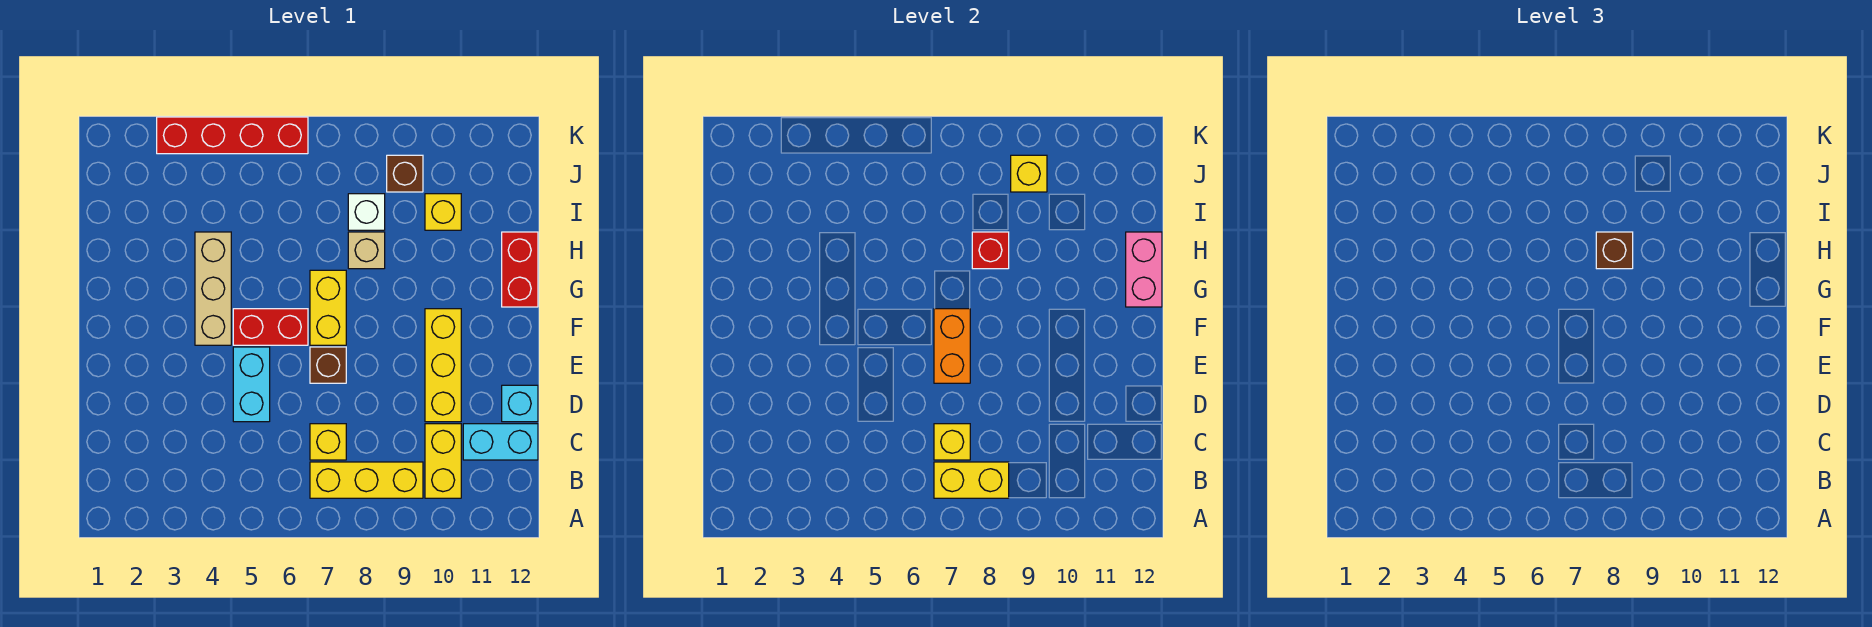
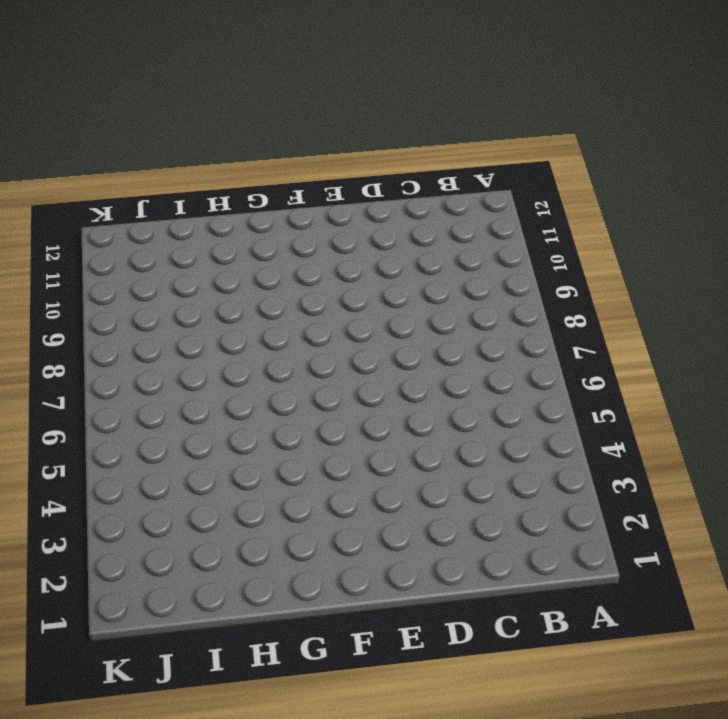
none -> yellow brick B7:B9 level 1
none -> yellow brick B10:C10 level 1
none -> yellow brick C7 level 1

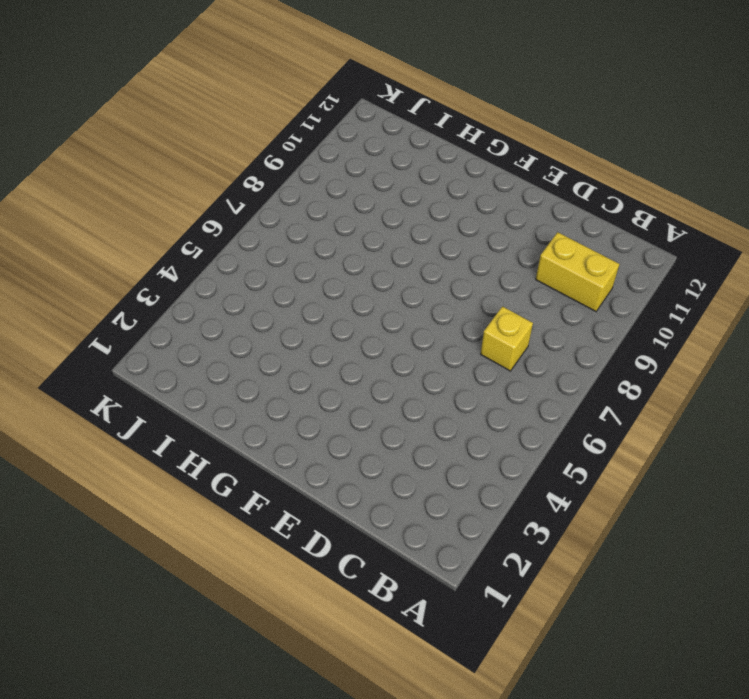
none -> yellow brick B7:B9 level 1
none -> cyan brick C11:C12 level 1
none -> cyan brick D5:E5 level 1

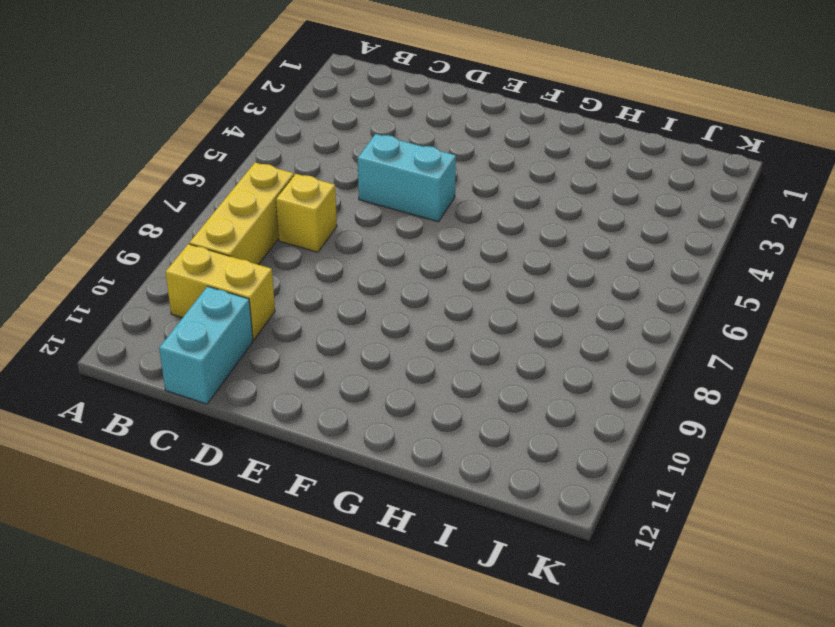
none -> yellow brick D10:F10 level 1
none -> cyan brick D12 level 1
none -> brown brick E7 level 1

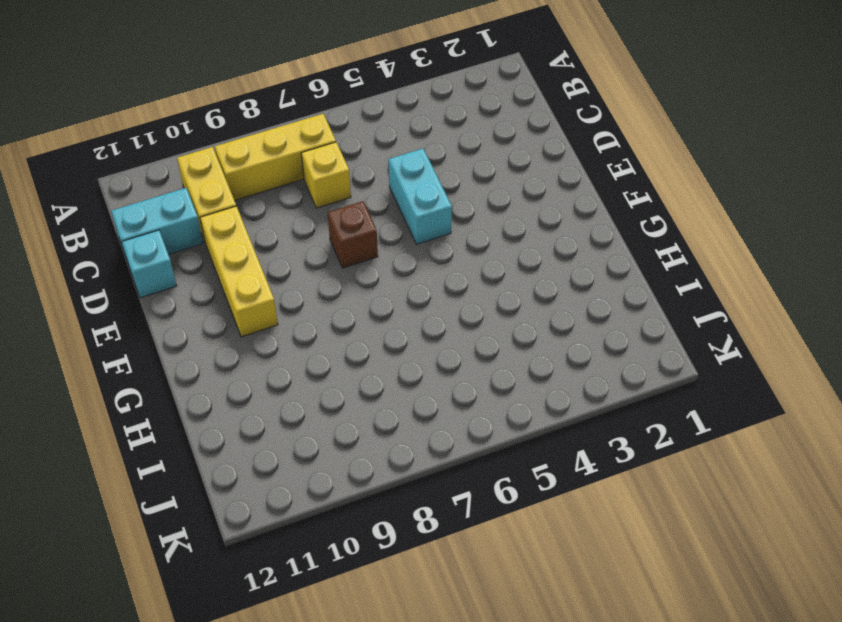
none -> tan brick F4:H4 level 1
none -> red brick F5:F6 level 1
none -> yellow brick F7:G7 level 1

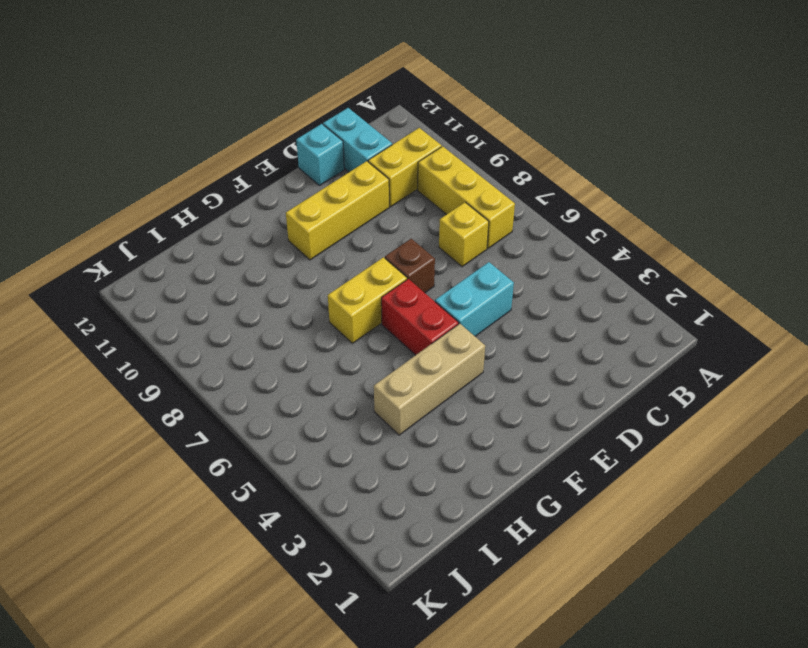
none -> red brick G12:H12 level 1
none -> tan brick H8 level 1
none -> white brick I8 level 1

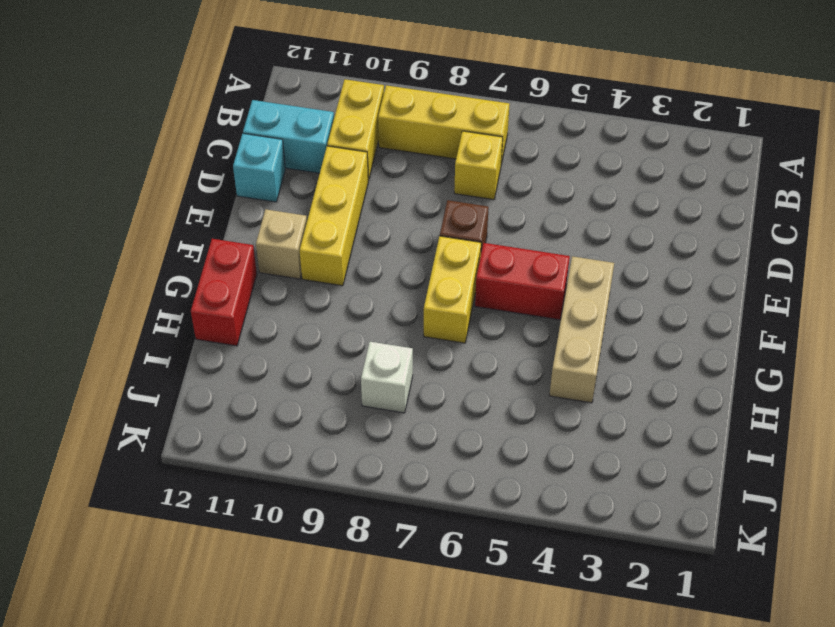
tan brick F11 level 1 -> tan brick H8 level 1
none -> cyan brick D5:E5 level 1
none -> yellow brick I10 level 1
none -> brown brick J9 level 1

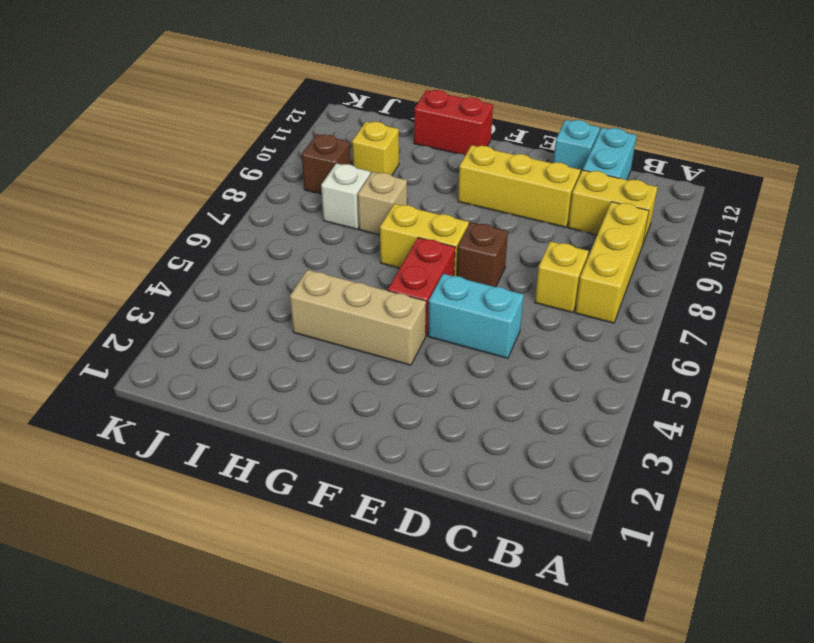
none -> red brick K3:K6 level 1
none -> yellow brick B7:B8 level 2
none -> yellow brick C7 level 2

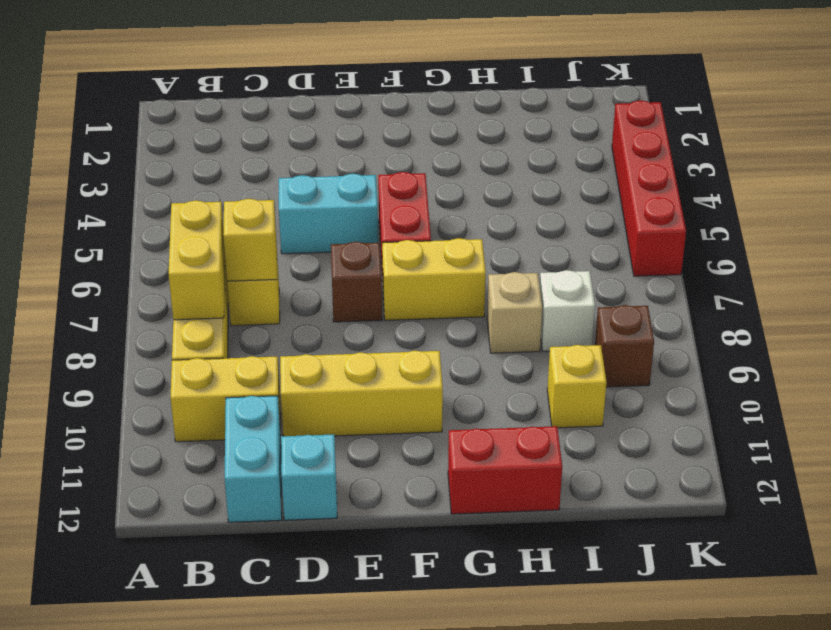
none -> tan brick F4:H4 level 1
none -> orange brick E7:F7 level 2
none -> pink brick G12:H12 level 2

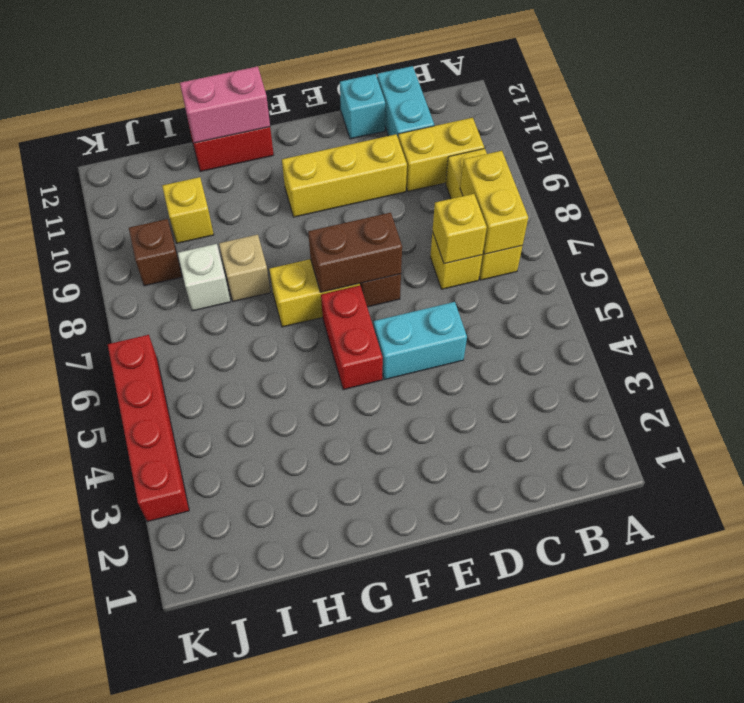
brown brick E7:F7 level 2 -> orange brick E7:F7 level 2
none -> tan brick F4:H4 level 1
none -> red brick H8 level 2
none -> yellow brick J9 level 2

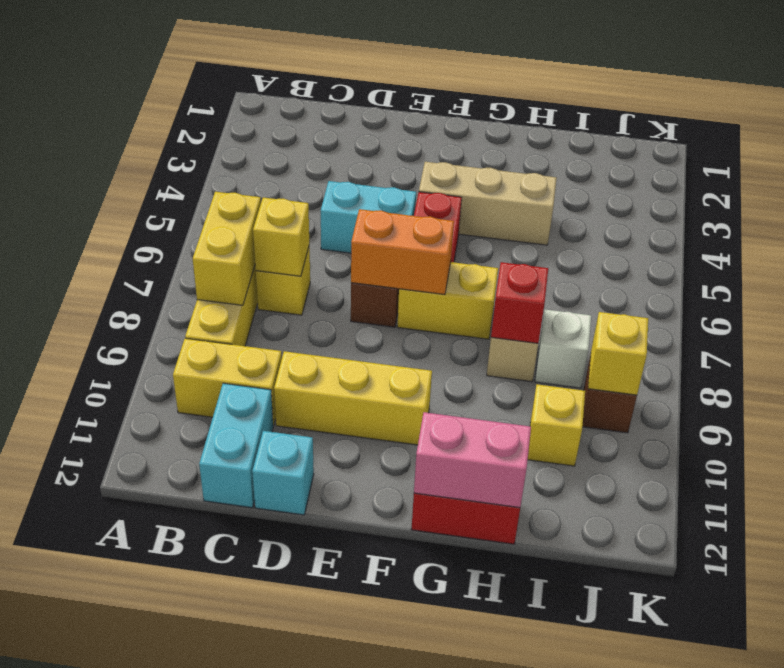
none -> red brick K3:K6 level 1
none -> brown brick H8 level 3

